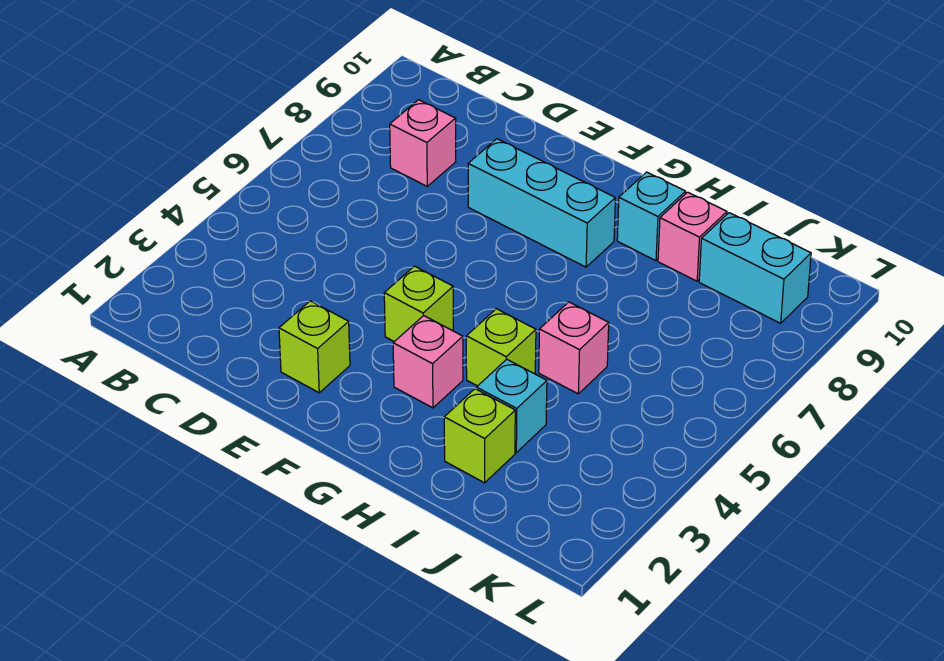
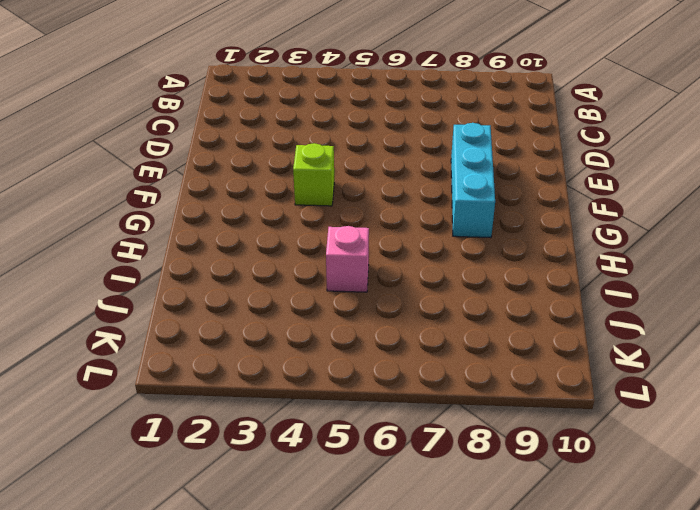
none -> pink brick C8 level 1
none -> lime brick E2 level 1
none -> pink brick G3 level 1

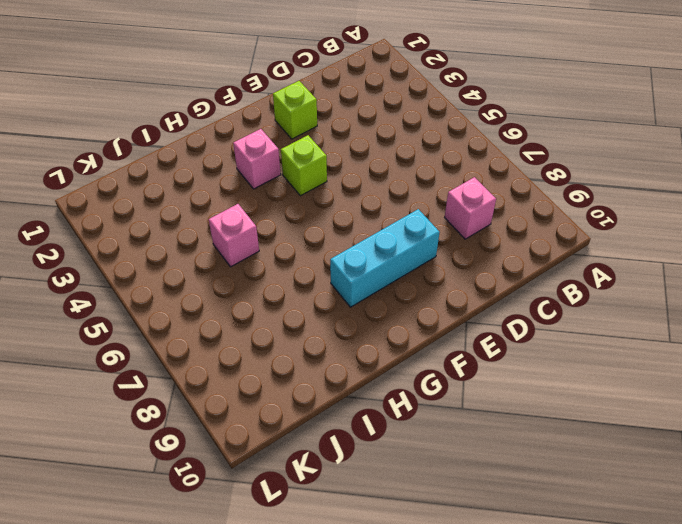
none -> lime brick H4 level 1
none -> cyan brick H9 level 1
none -> lime brick I2 level 1

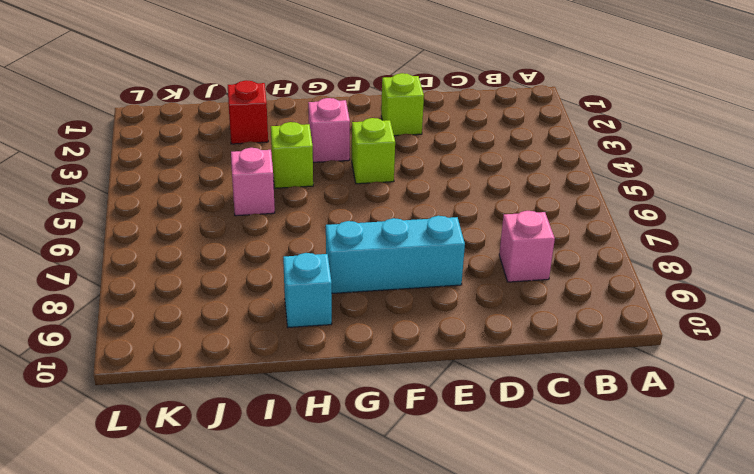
red brick I2 level 1 -> lime brick I2 level 1
none -> cyan brick I3 level 1
none -> pink brick I9 level 1
none -> cyan brick J9:K9 level 1

